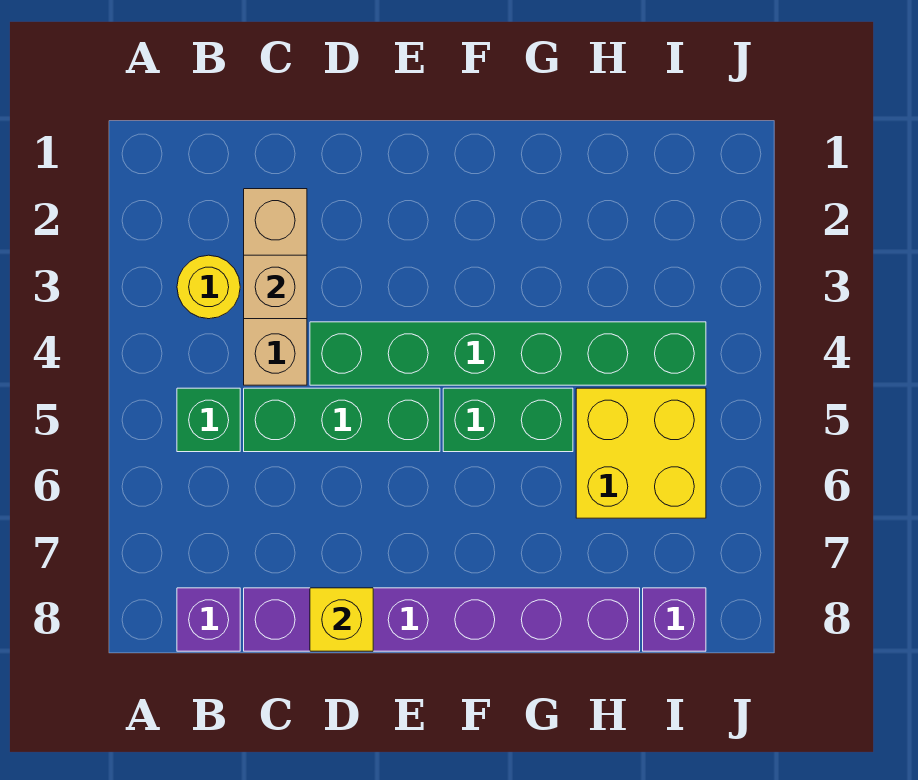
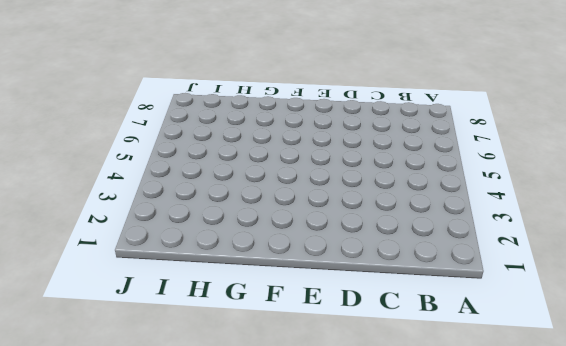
none -> yellow round brick B3 level 1
none -> green brick B5 level 1
none -> purple brick B8 level 1

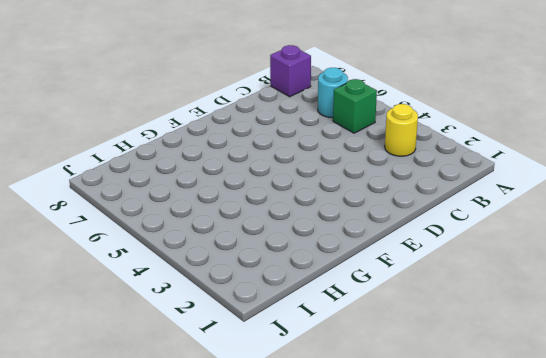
cyan round brick B6 level 1 -> none
none -> tan brick C2:C4 level 1
none -> green brick C5:E5 level 1
none -> purple brick C8:H8 level 1

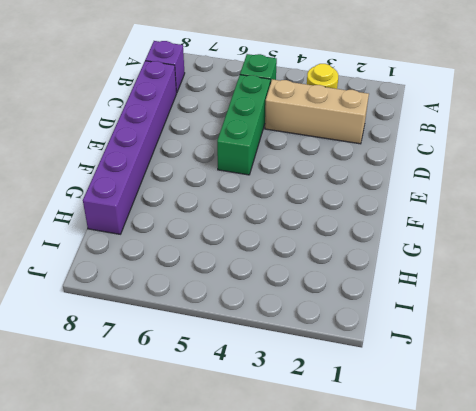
none -> green brick D4:I4 level 1
none -> green brick F5:G5 level 1
none -> yellow brick H5:I6 level 1

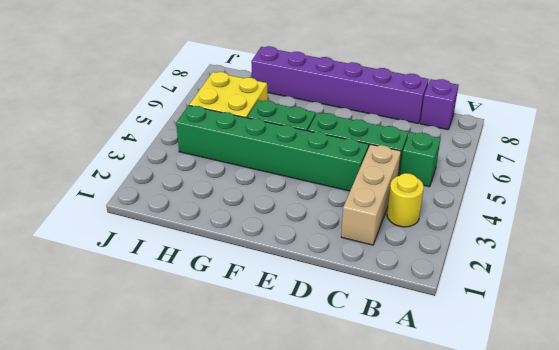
none -> purple brick I8 level 1
none -> tan brick C3 level 2
none -> yellow brick D8 level 2

